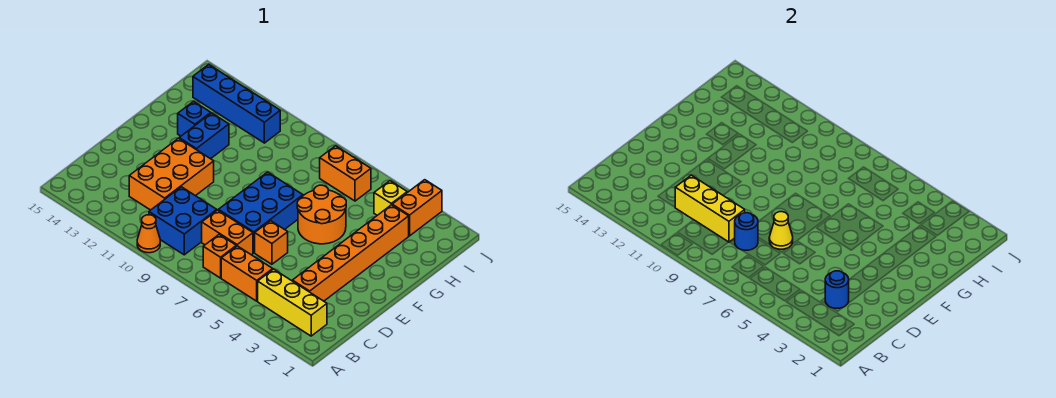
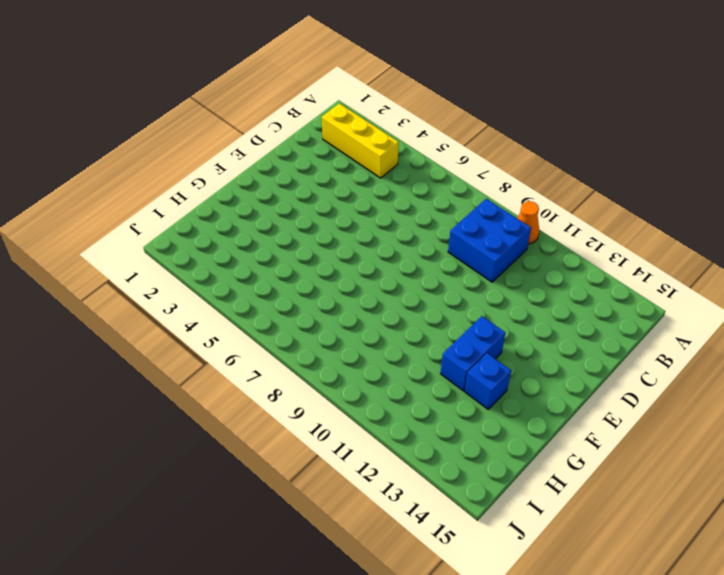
none -> orange brick B5:B6 level 1
none -> orange brick B7 level 1
none -> orange brick C3:H3 level 1

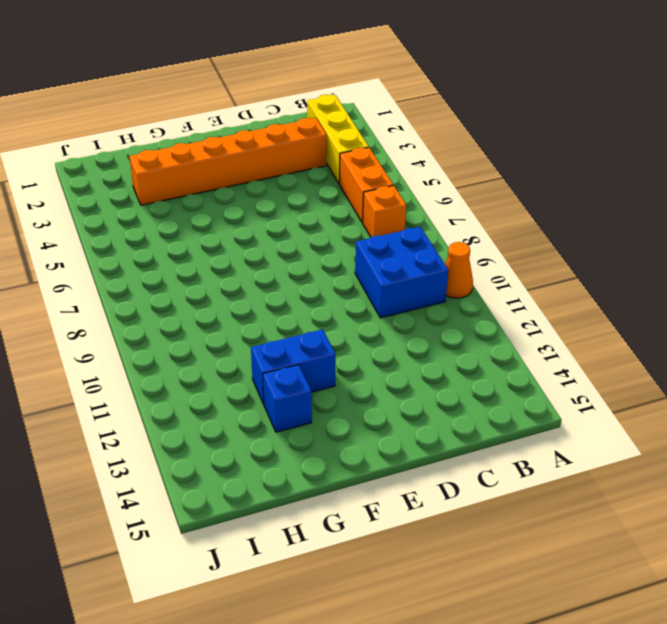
none -> orange brick C7:C8 level 1
none -> orange brick C11:E12 level 1
none -> orange brick D6 level 1

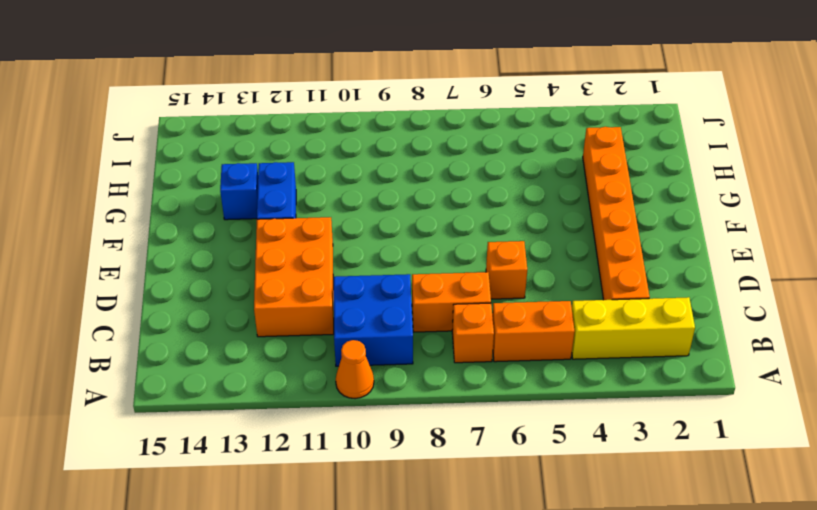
none -> blue brick D7:F8 level 1
none -> orange round brick F5:G6 level 1
none -> orange brick I3:J3 level 1

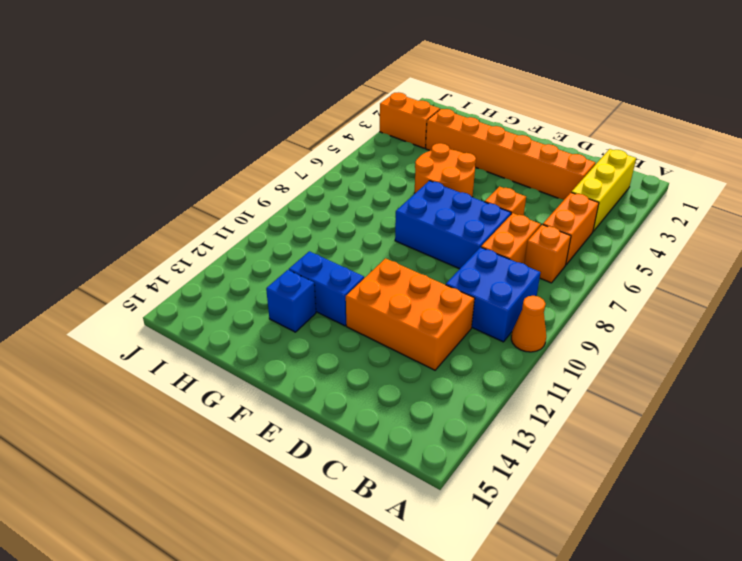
none -> yellow brick I4 level 1
none -> orange brick I6:I7 level 1
none -> blue brick I11:I14 level 1

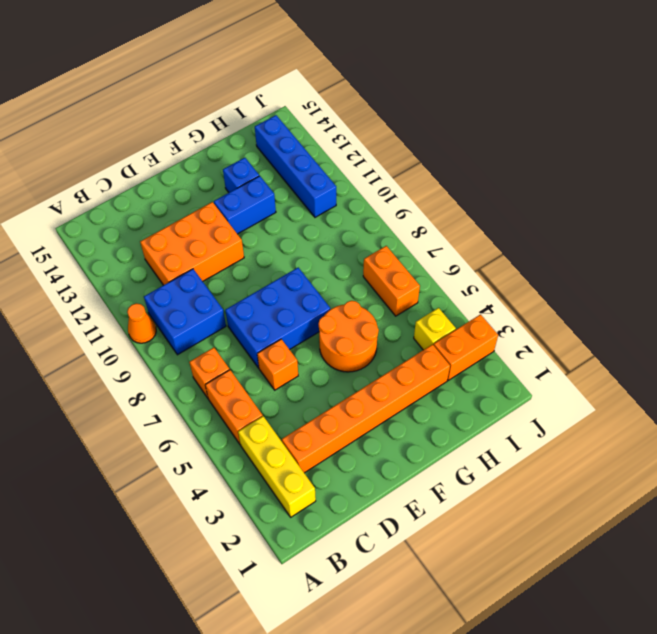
none -> orange brick C7:C8 level 1
none -> blue round brick C3 level 2
none -> blue round brick C8 level 2

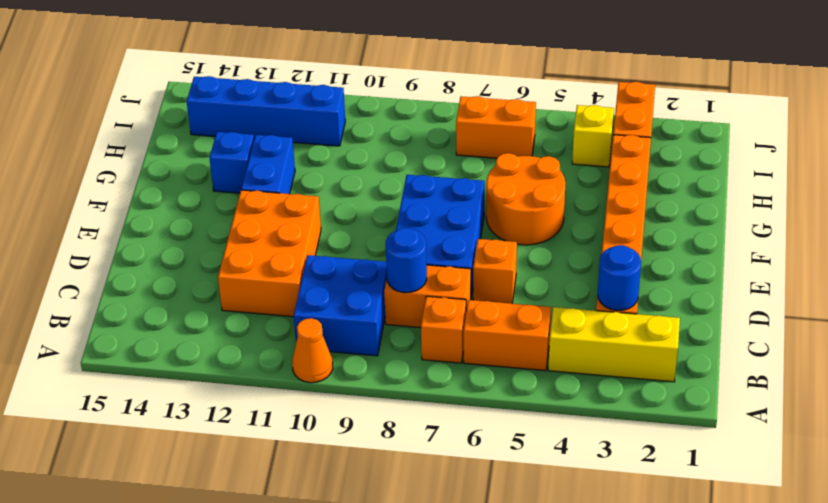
none -> yellow brick C9:C11 level 2
none -> yellow cone D7 level 2

